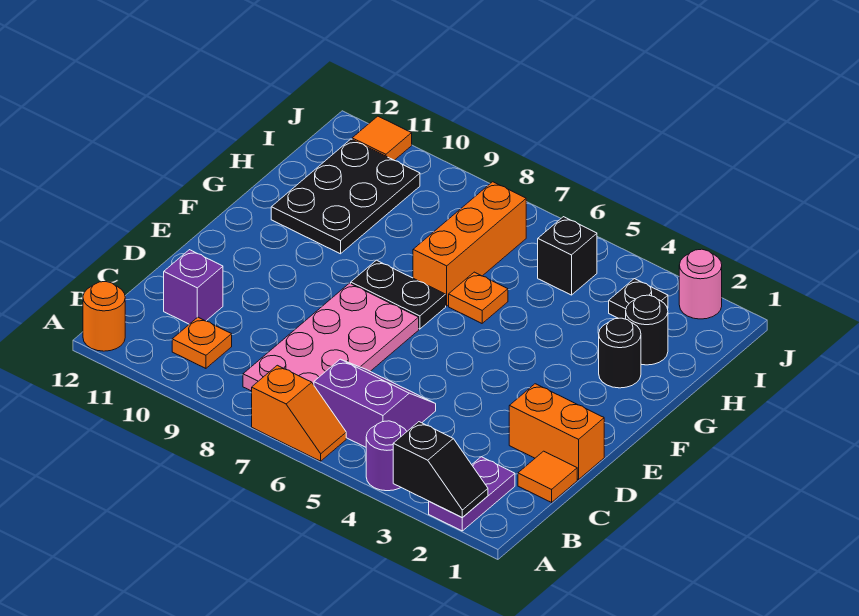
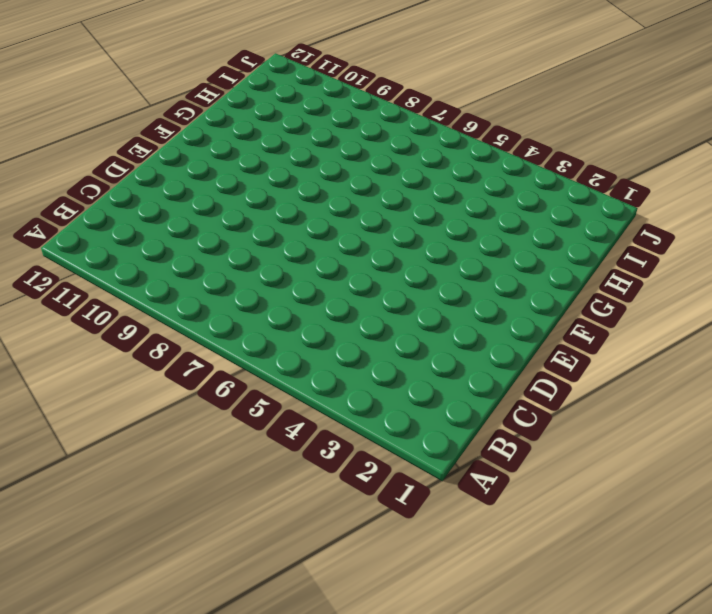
none -> purple plate A2:B2 level 1
none -> purple round brick A4 level 1
none -> orange slope A6:A7 level 1 top 7

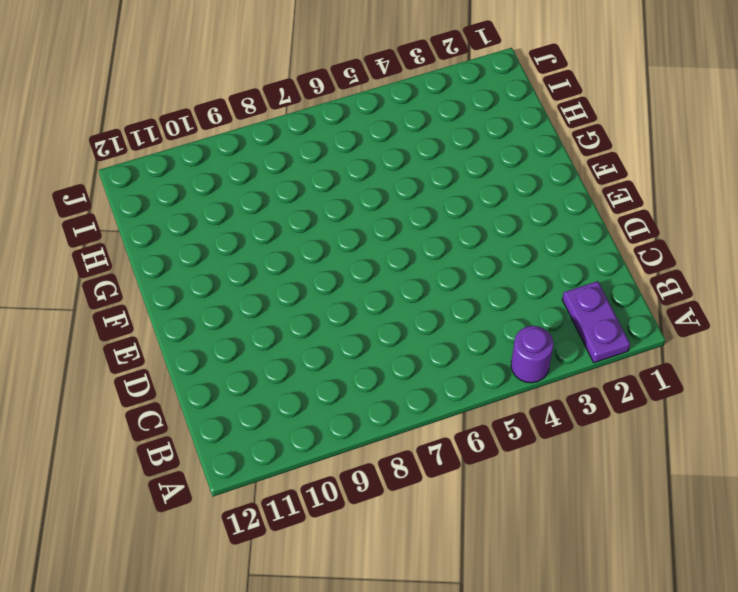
none -> orange slope A6:A7 level 1 top 7
none -> orange round brick A12 level 1
none -> purple slope B5:C6 level 1 top B

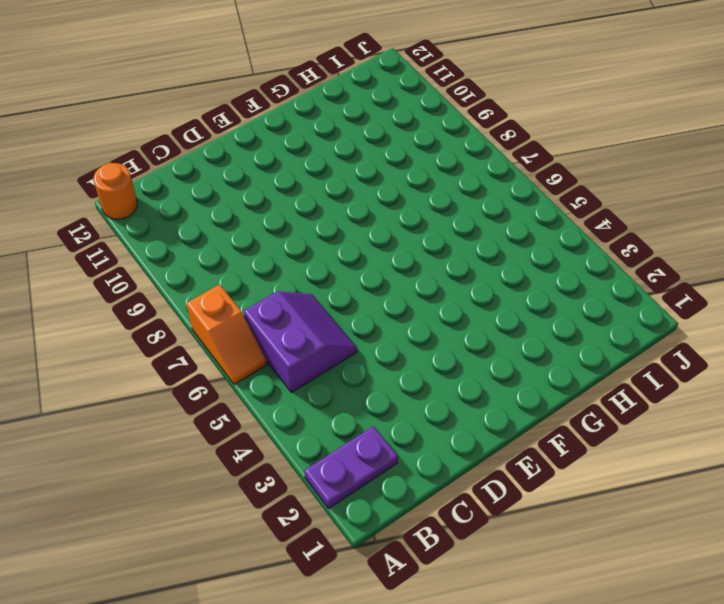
none -> purple round brick A4 level 1
none -> pink plate B7:E8 level 1
none -> orange plate B10 level 1

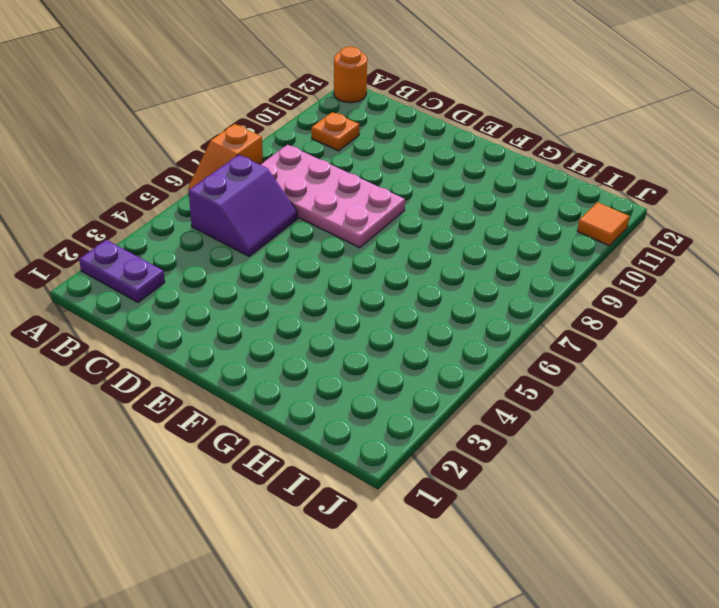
none -> purple round brick A4 level 1
none -> orange tile C1 level 1
none -> purple brick C11 level 1

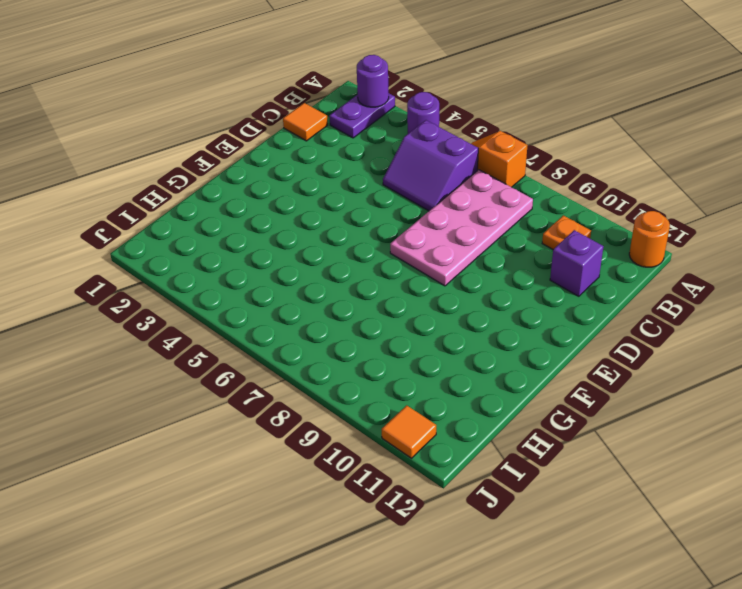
purple round brick A2 level 2 -> black slope A2:A3 level 2 top 3
none -> orange brick D1:D2 level 1
none -> black plate F7:F8 level 1
none -> black round brick G2 level 1

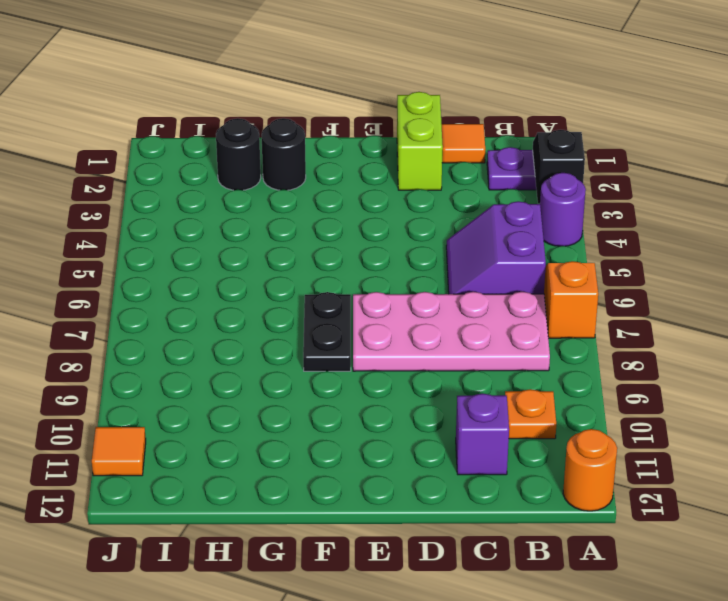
lime brick D1:D2 level 1 -> orange brick D1:D2 level 1
none -> orange plate G6 level 1
none -> orange brick G7:I7 level 1
none -> black plate G10:I11 level 1

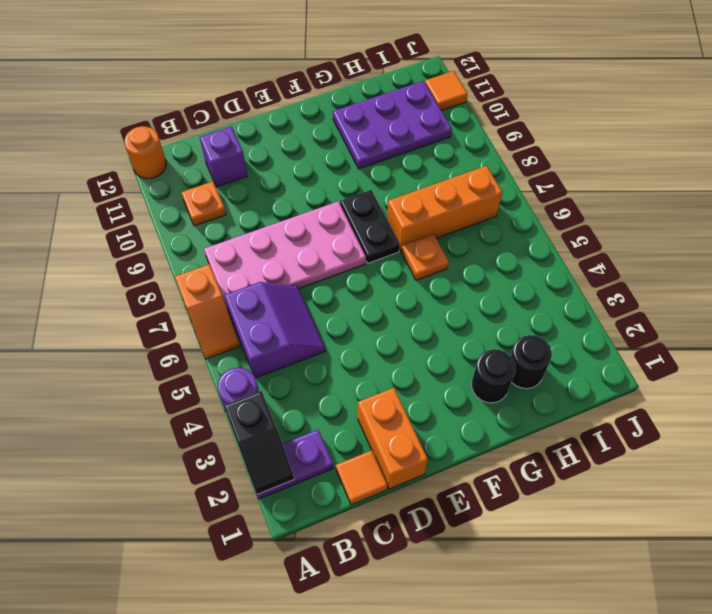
purple plate G10:I11 level 1 -> black plate G10:I11 level 1
none -> black plate I3 level 1
none -> black brick I5 level 1
none -> pink round brick J2 level 1

